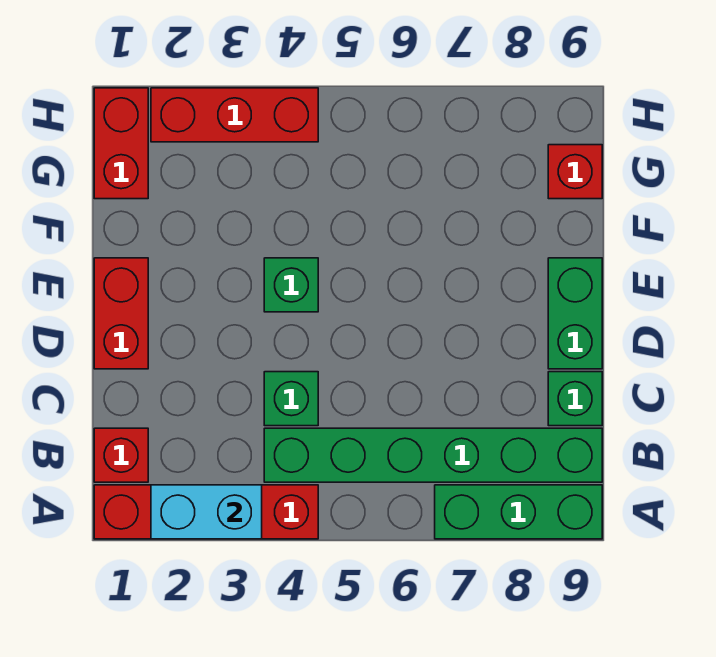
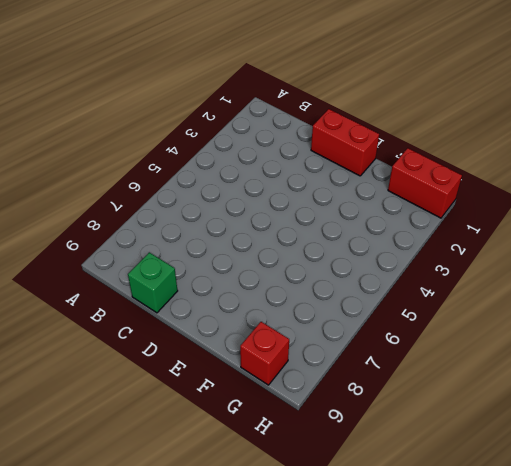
none -> red brick A1:A4 level 1
none -> green brick A7:A9 level 1
none -> red brick B1 level 1

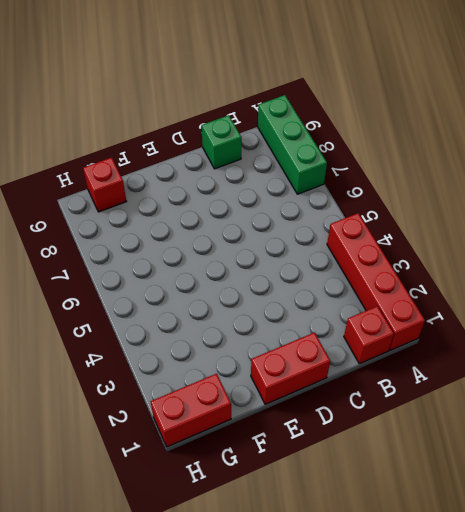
none -> green brick B4:B9 level 1
none -> green brick C4 level 1
none -> green brick D9:E9 level 1

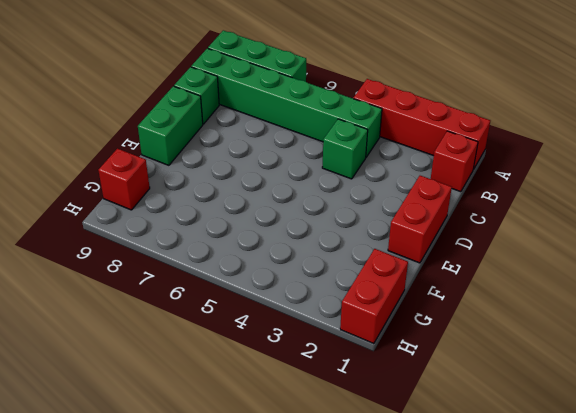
none -> green brick E4 level 1
none -> red brick H2:H4 level 1
none -> cyan brick A2:A3 level 2

